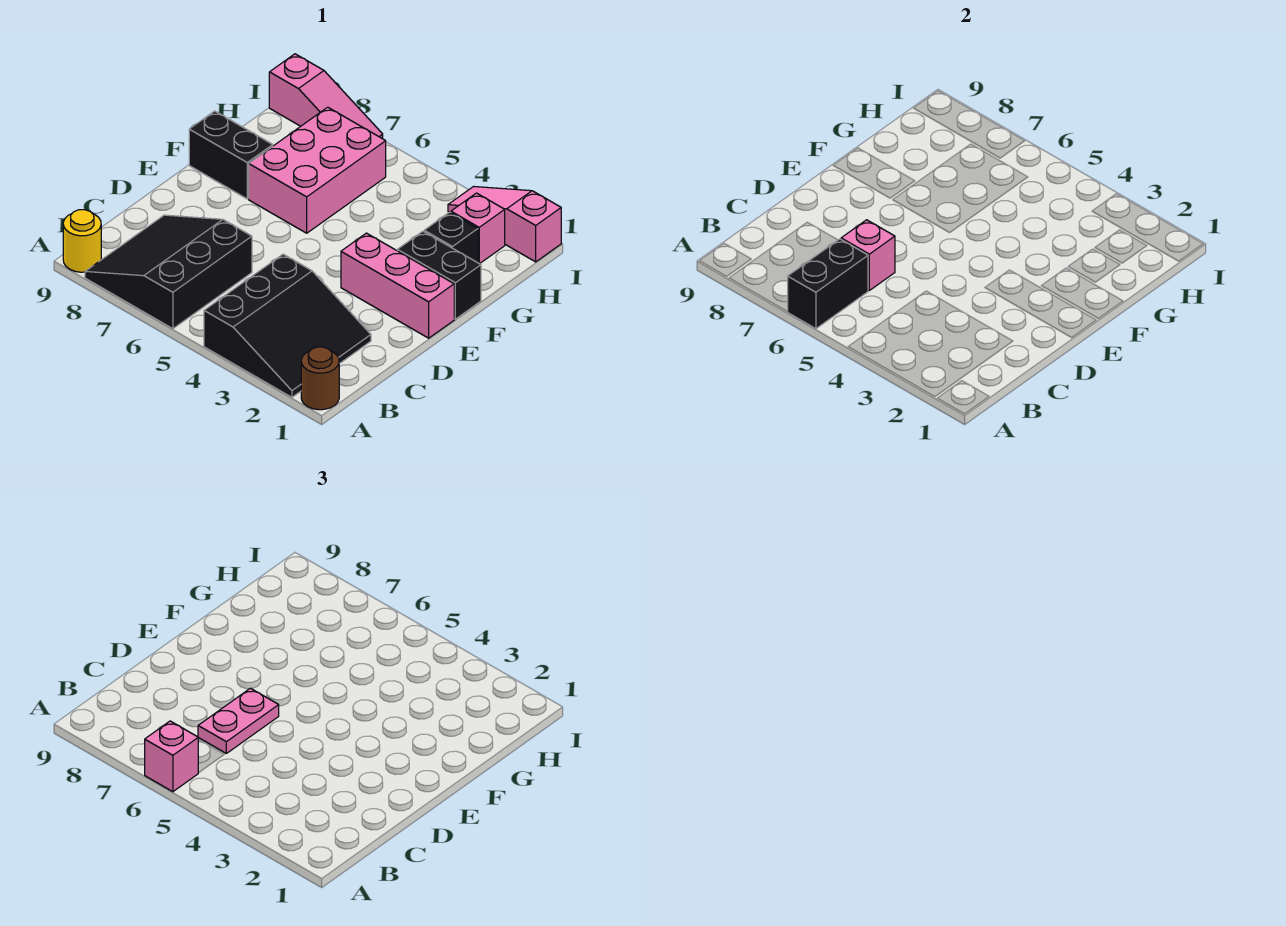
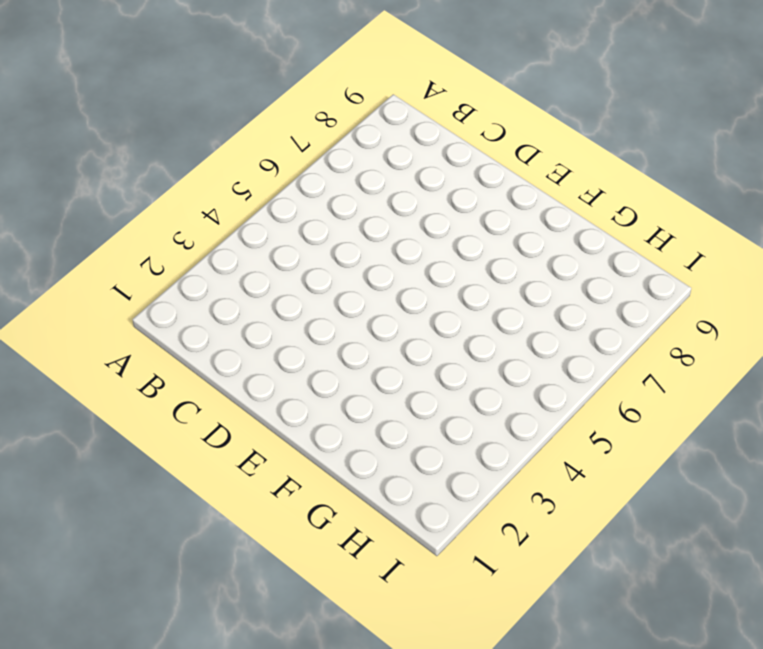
none -> brown round brick A1 level 1
none -> black slope A2:C4 level 1 top 4
none -> black slope A6:C8 level 1 top 6

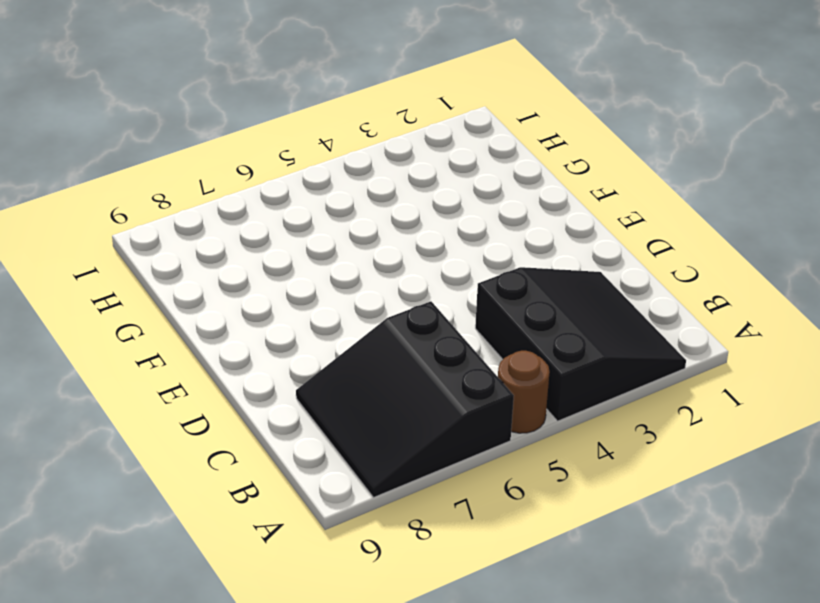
brown round brick A5 level 1 -> brown round brick A1 level 1
none -> yellow round brick A9 level 1
none -> pink brick E1:E3 level 1
none -> black brick F1:F2 level 1

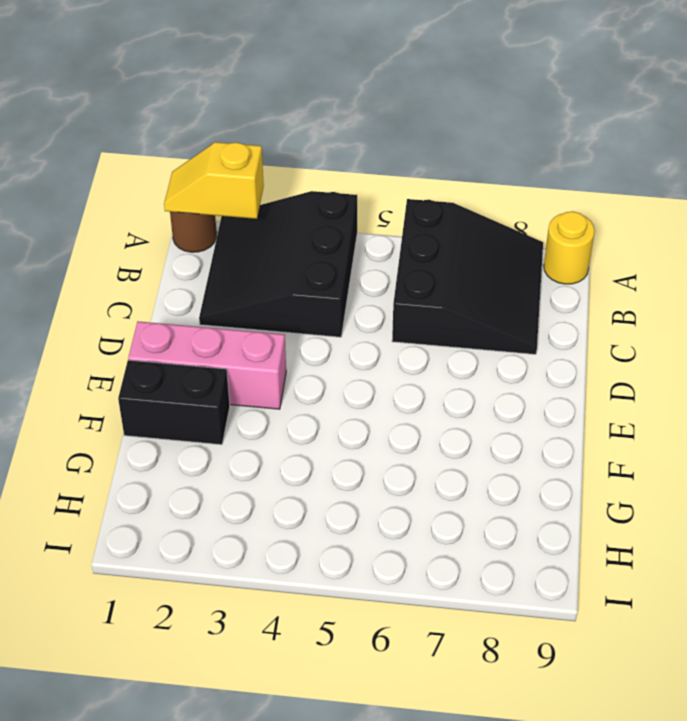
yellow slope A1:A2 level 2 top 2 -> none
none -> pink brick F6:H7 level 1
none -> black brick F8:F9 level 1
none -> black brick G2 level 1

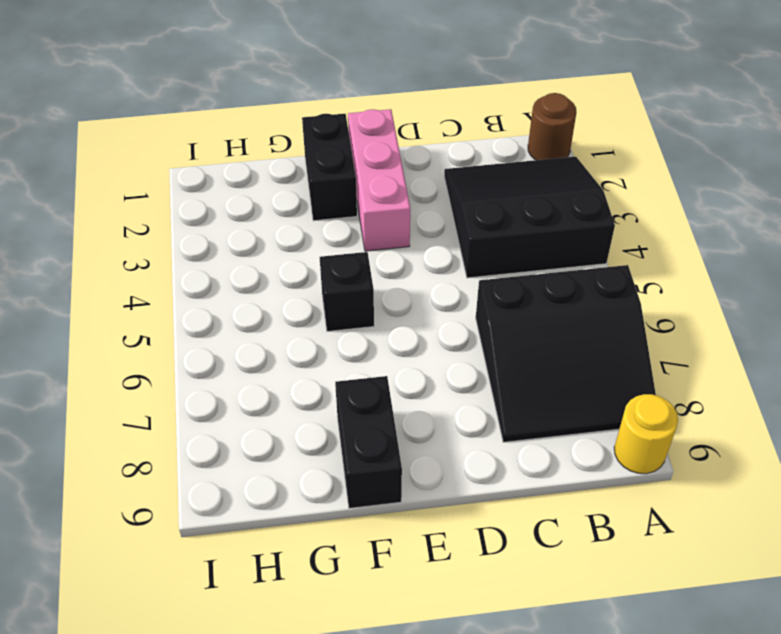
black brick F5 level 1 -> black brick G2 level 1
none -> pink brick F6:H7 level 1
none -> pink brick H2 level 1
none -> pink slope I1:I3 level 1 top 1

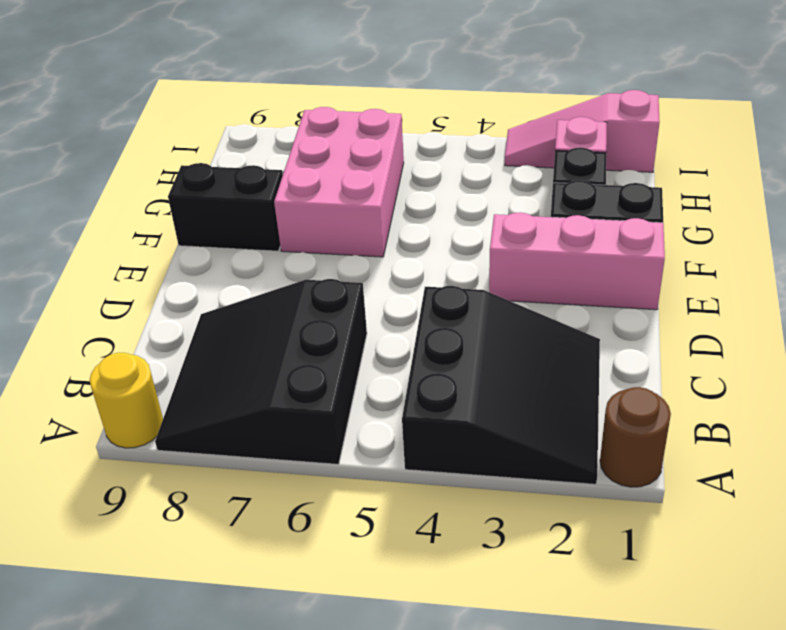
none -> pink slope I7:I9 level 1 top 9
none -> black brick A6:B6 level 2
none -> pink brick C6 level 2

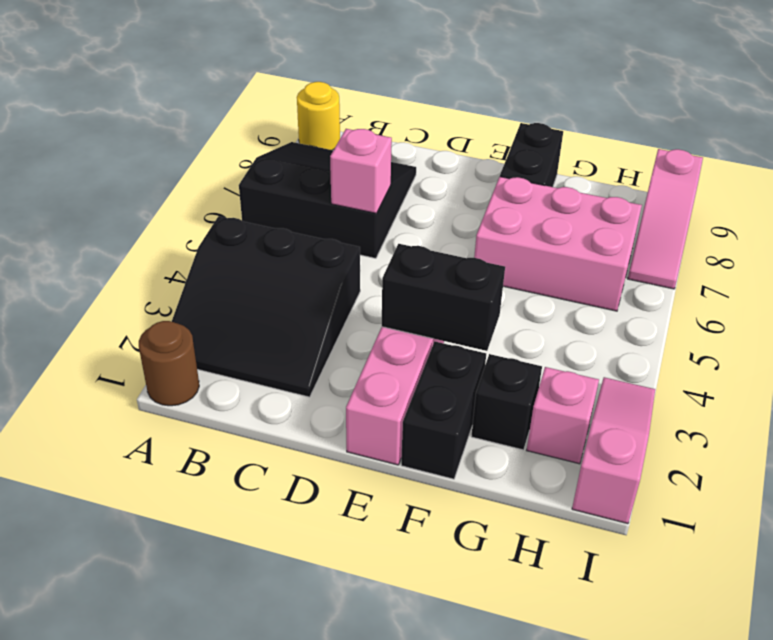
black brick E3:F3 level 2 -> black brick A6:B6 level 2
none -> pink brick A6 level 3
none -> pink plate C6:D6 level 3

